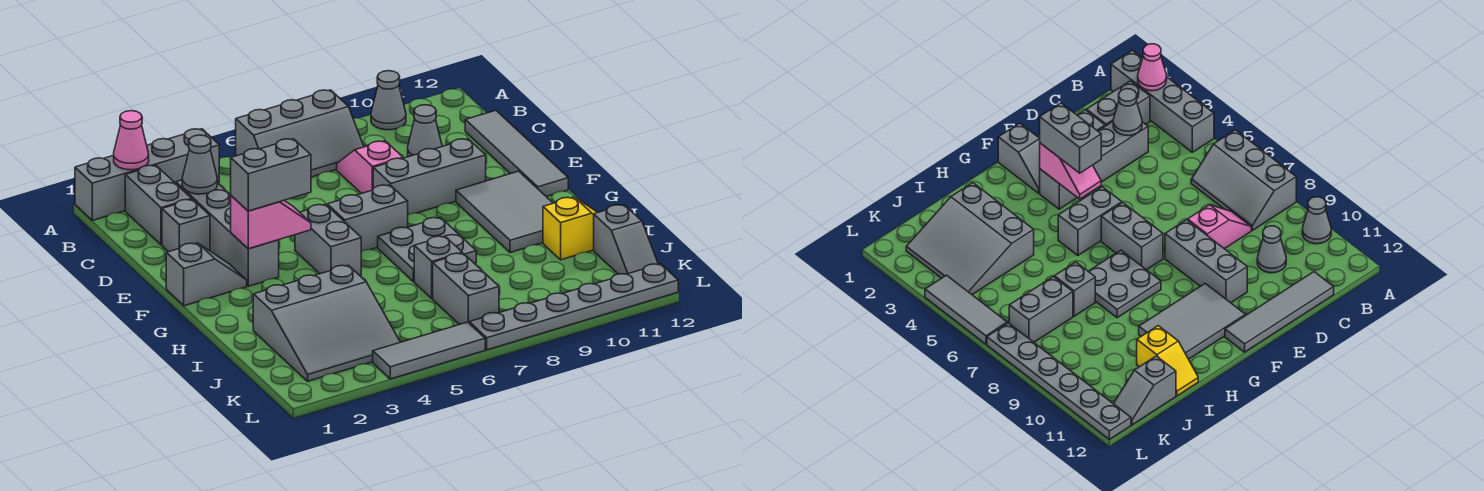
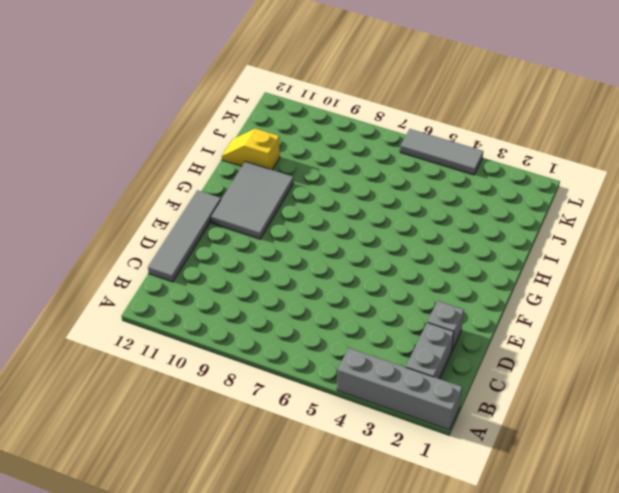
none -> grey slope A6:B8 level 1 top A
none -> grey cone A10 level 1
none -> grey brick C3:F3 level 1

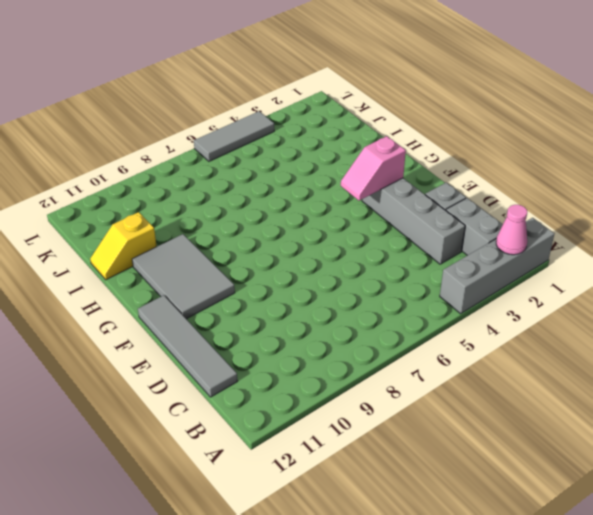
none -> grey slope A6:B8 level 1 top A
none -> grey cone A10 level 1
none -> pink slope C8:D8 level 1 top D

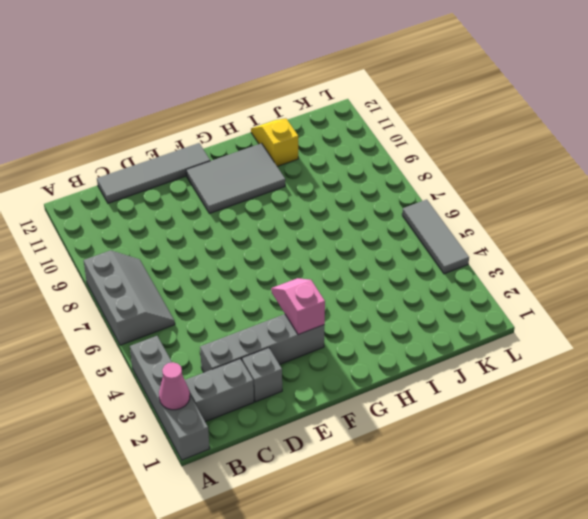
none -> grey cone A10 level 1
none -> pink slope C8:D8 level 1 top D
none -> grey cone C10 level 1

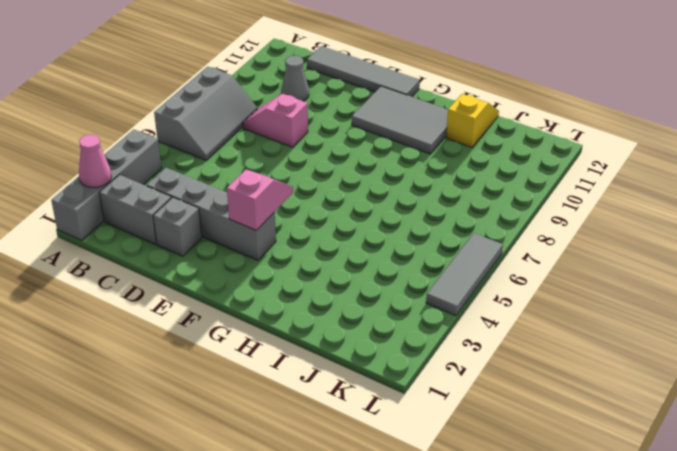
none -> grey cone A10 level 1
none -> grey brick E8:E10 level 1
none -> grey slope F1:F2 level 1 top 1

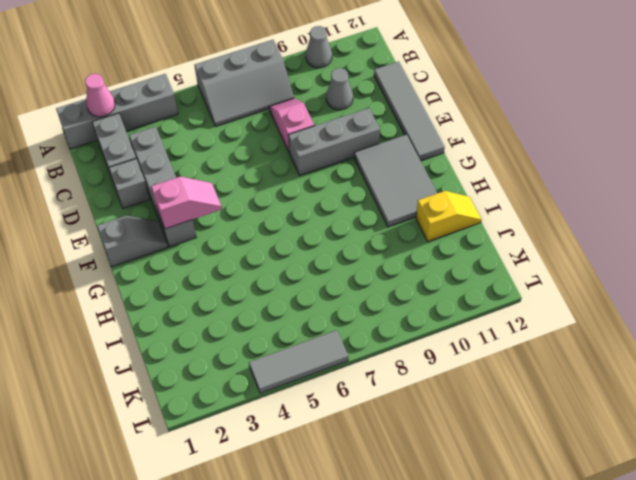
none -> grey brick F5:G5 level 1
none -> grey brick F6:F7 level 1
none -> grey plate G7:H8 level 1

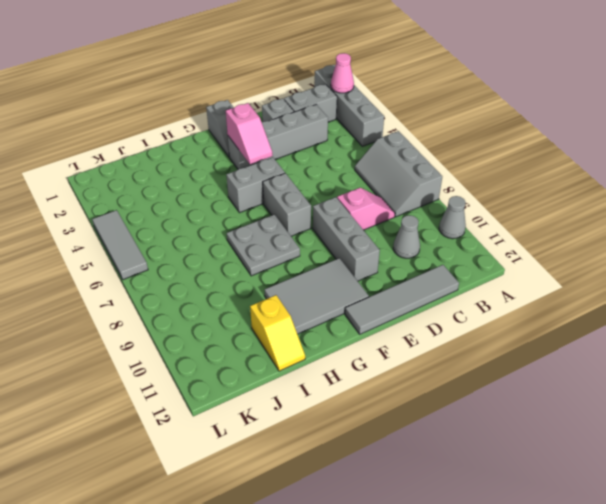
none -> grey slope I2:K4 level 1 top I
none -> grey brick I7 level 1
none -> grey brick J7:K7 level 1

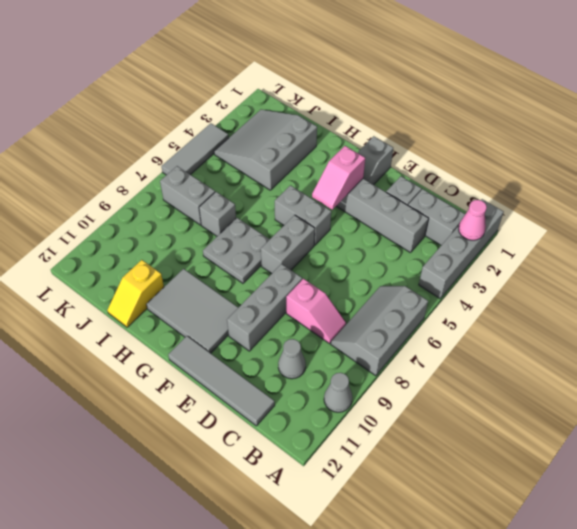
none -> grey slope J12:K12 level 1 top J
none -> grey plate L7:L12 level 1
none -> grey cone C3 level 2

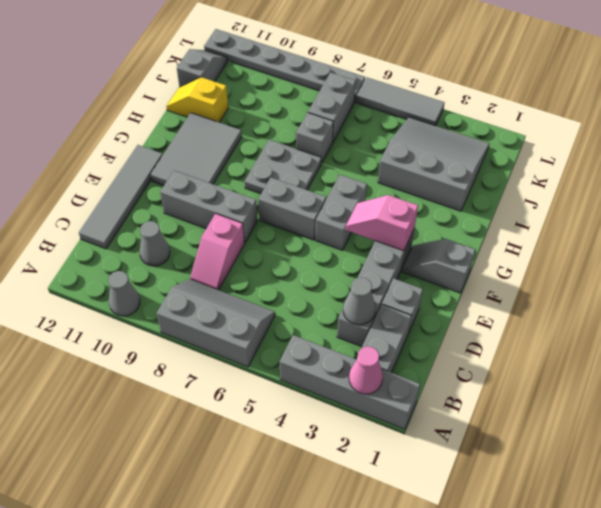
none -> grey brick F3:F4 level 3

